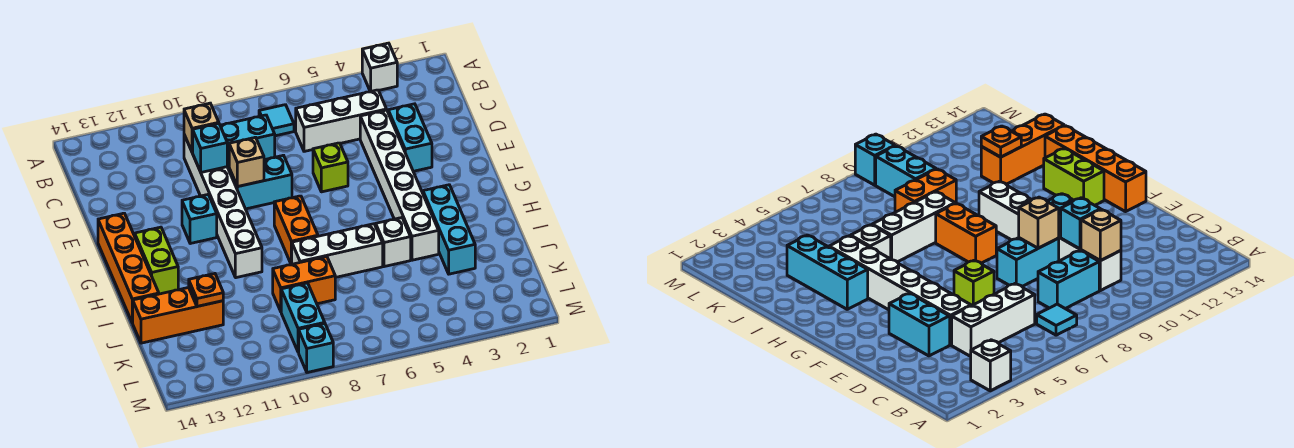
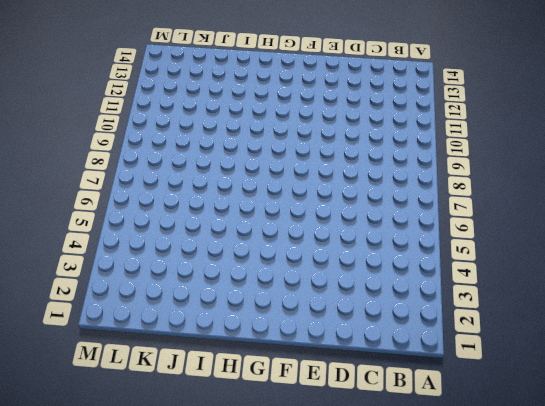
none -> white brick A3 level 1
none -> cyan tile B7 level 1
none -> white brick C4:C6 level 1

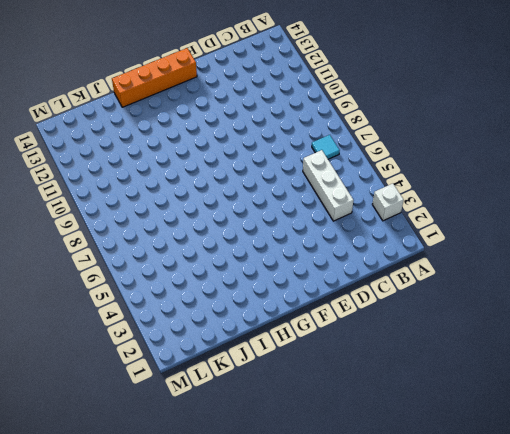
none -> cyan brick C8:C9 level 1
none -> white brick C10:H10 level 1
none -> cyan brick D3:E3 level 1

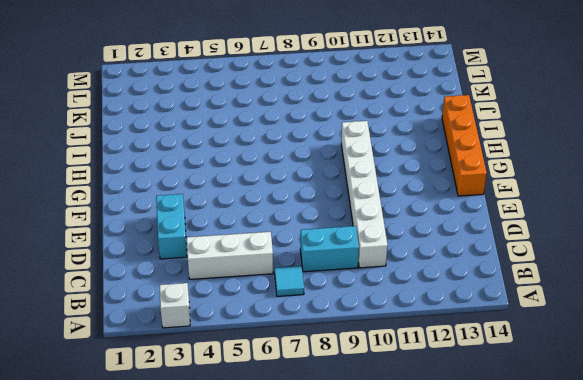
none -> white brick D4:I4 level 1
none -> lime brick E6 level 1
none -> cyan brick E8:E9 level 1

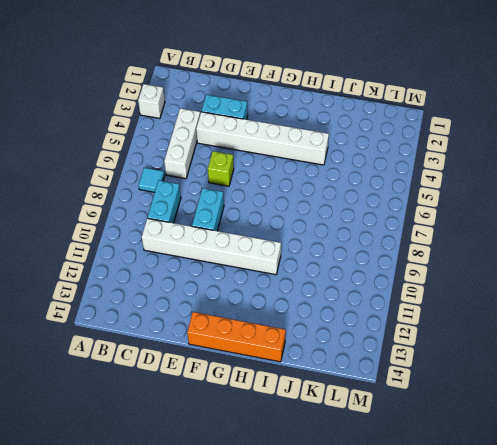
none -> cyan brick F11 level 1
none -> orange brick G8:H8 level 1
none -> lime brick G13:H13 level 1

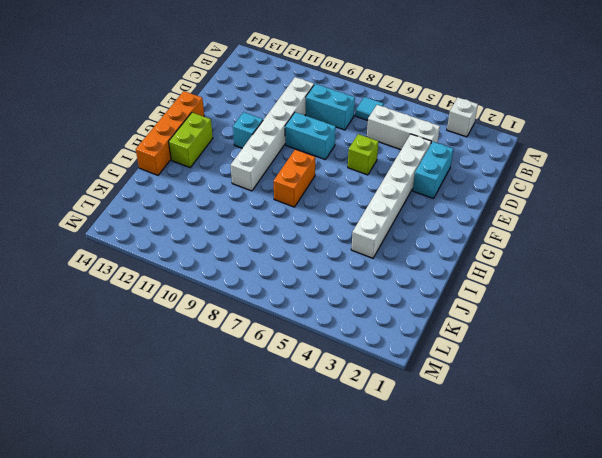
none -> cyan brick H3:J3 level 1
none -> white brick I5 level 1
none -> white brick I6:I8 level 1

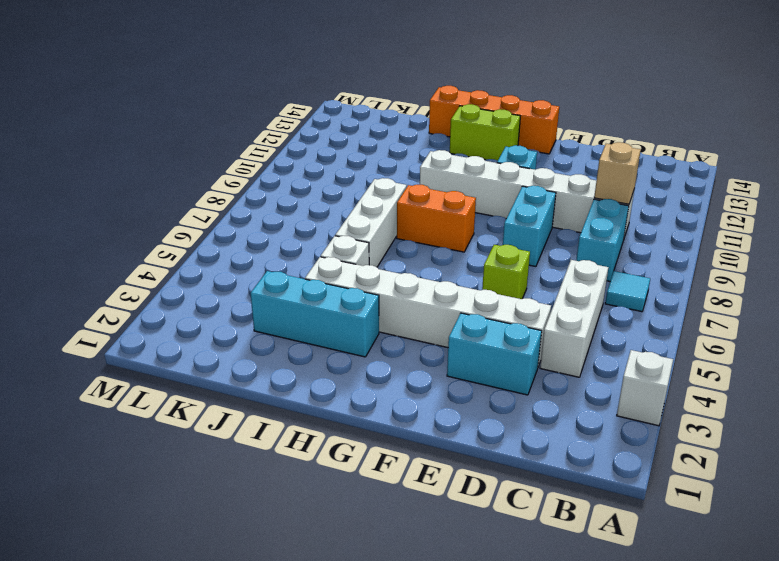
none -> orange brick J8:J9 level 1
none -> orange brick J12:J14 level 1
none -> cyan brick K9:L9 level 1

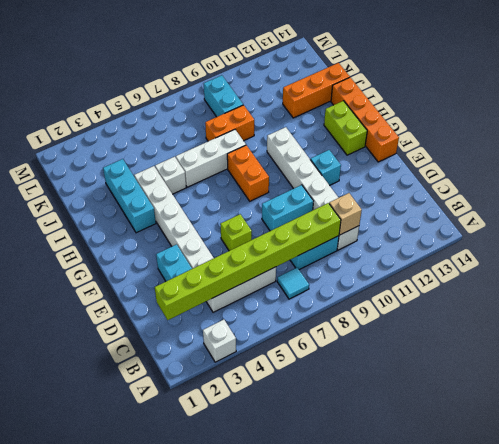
lime brick C2:C9 level 2 -> none
none -> cyan brick M9 level 1
none -> cyan brick D10 level 2
none -> tan brick E9 level 2

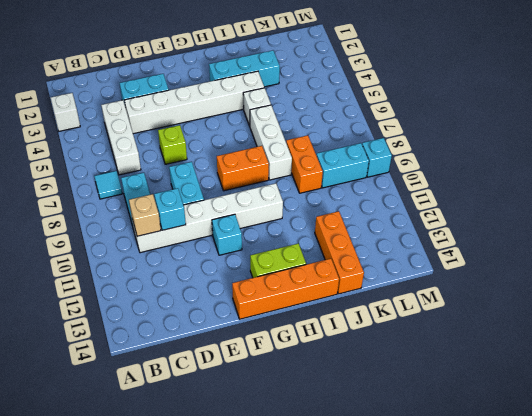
none -> tan brick E9 level 2
none -> orange plate J12 level 2

